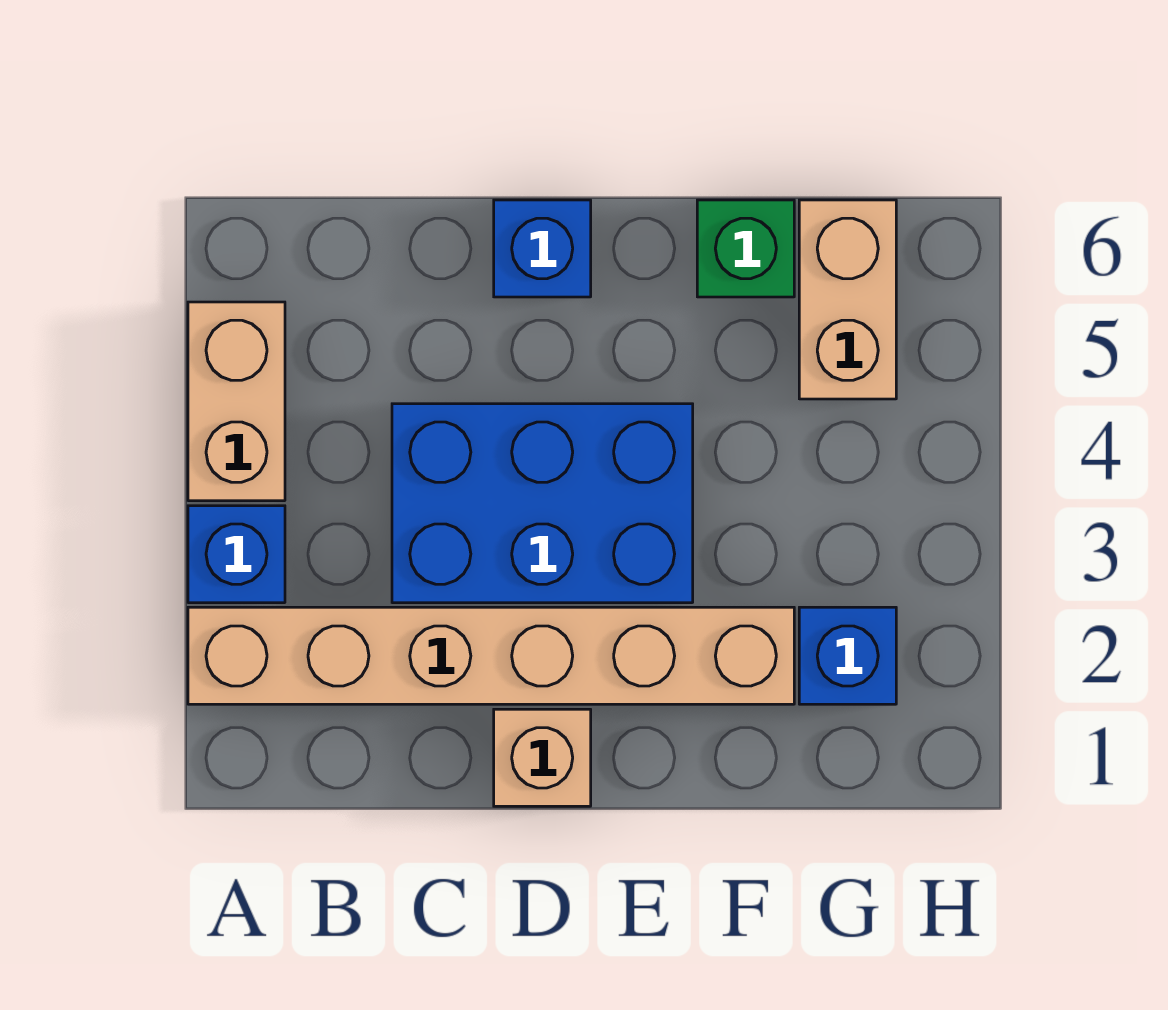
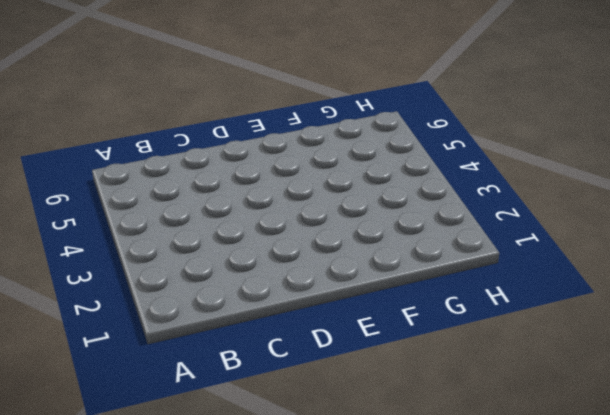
none -> tan brick A2:F2 level 1
none -> blue brick A3 level 1

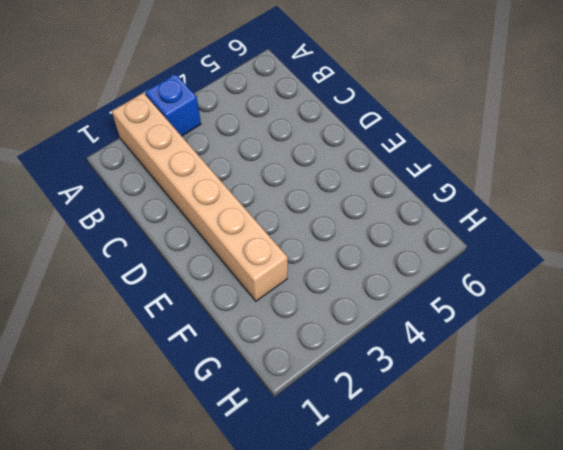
none -> tan brick A4:A5 level 1
none -> blue brick C3:E4 level 1

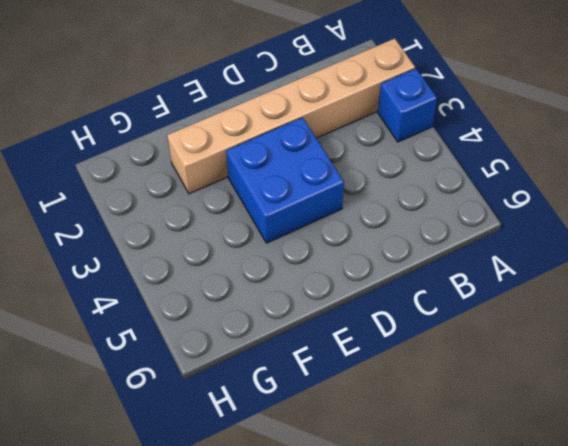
blue brick D3:E4 level 1 -> blue brick C3:E4 level 1
none -> tan brick A4:A5 level 1
none -> tan brick D1 level 1

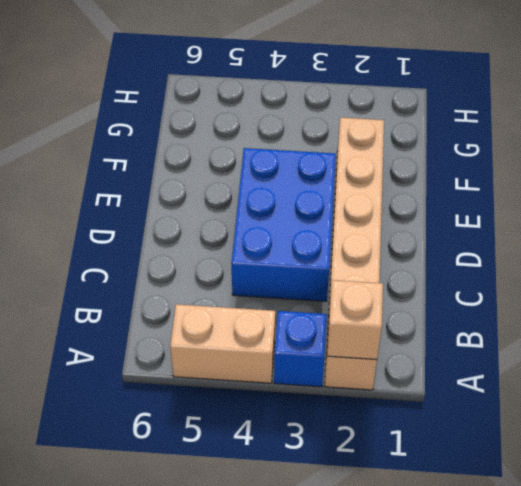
tan brick A2 level 2 -> tan brick D1 level 1
none -> blue brick D6 level 1
none -> green brick F6 level 1

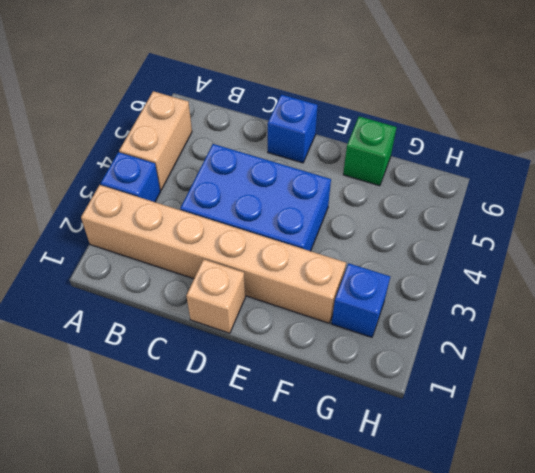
none -> tan brick G5:G6 level 1

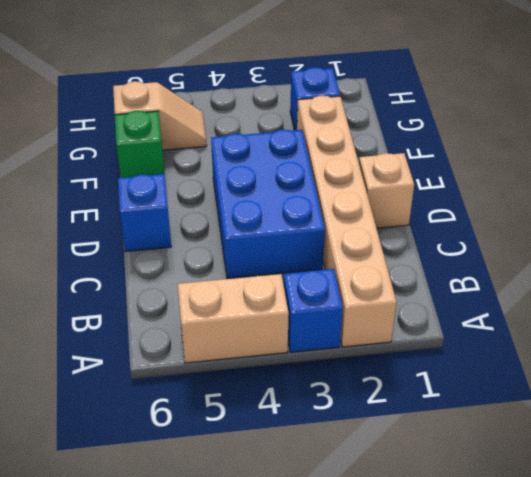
tan slope G5:G6 level 1 top 6 -> tan brick G5:G6 level 1

